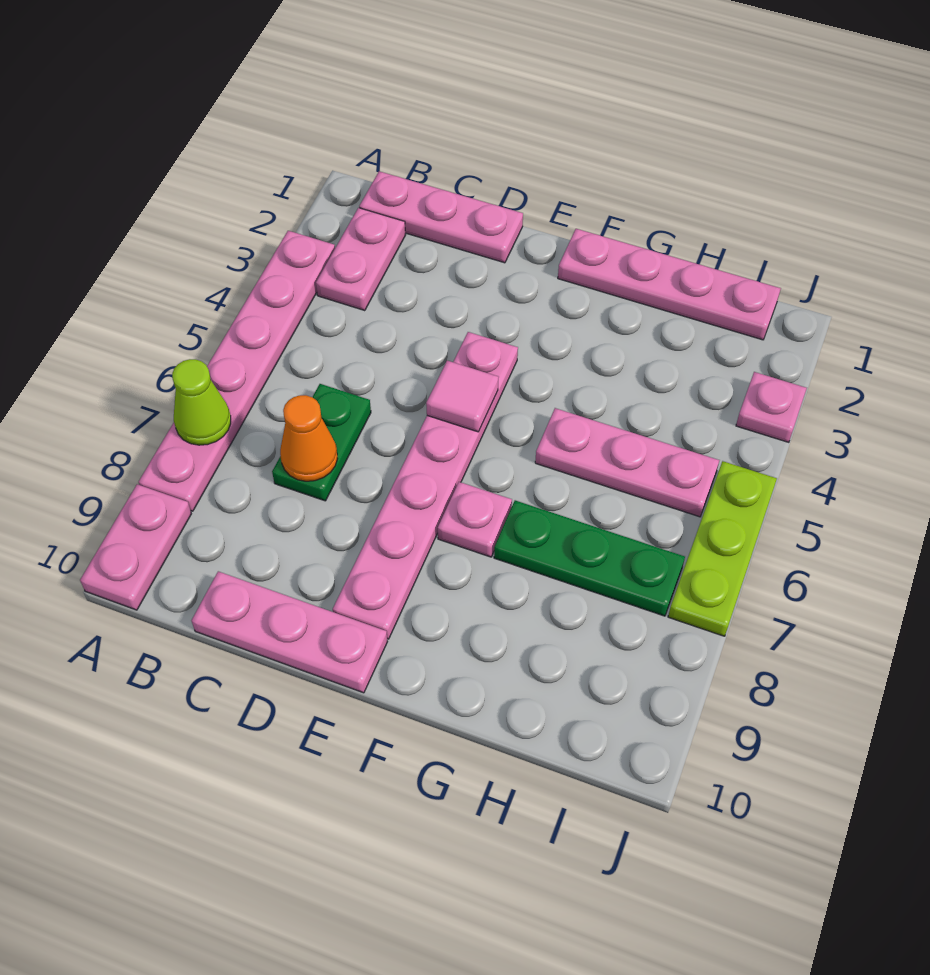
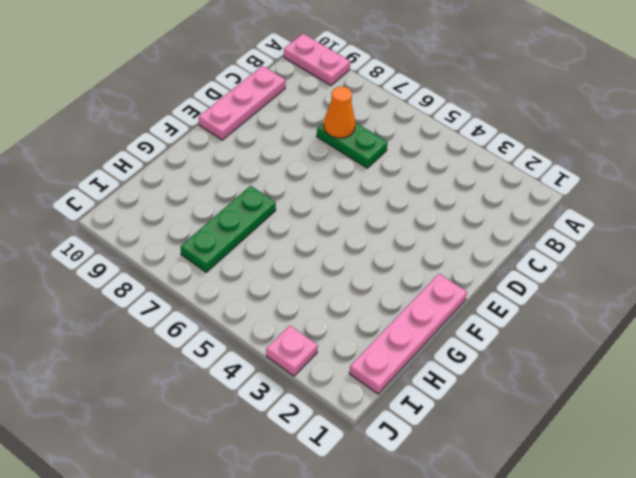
none -> pink plate A3:A8 level 1
none -> pink plate B1:D1 level 1
none -> pink plate B2:B3 level 1

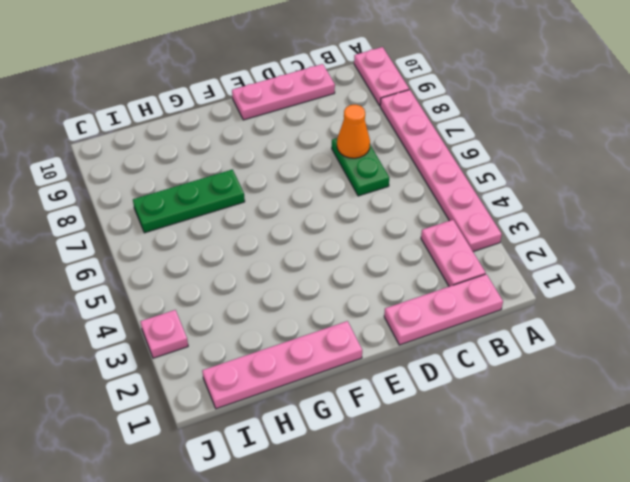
none -> pink plate E4:E9 level 1
none -> pink plate F7 level 1
none -> pink plate G5:I5 level 1

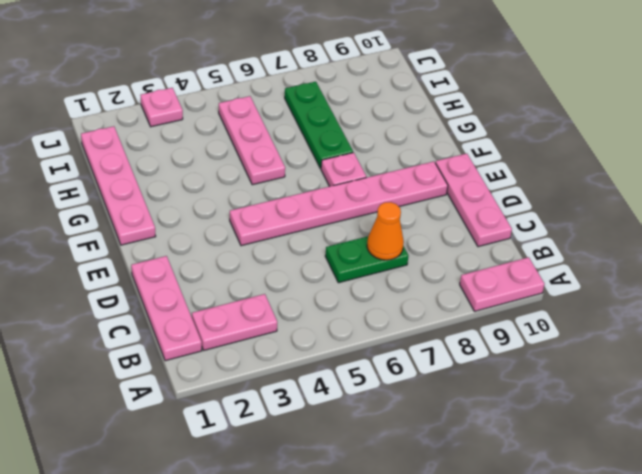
none -> pink plate A3:A8 level 1
none -> lime plate J5:J7 level 1
none -> lime cone A7 level 2

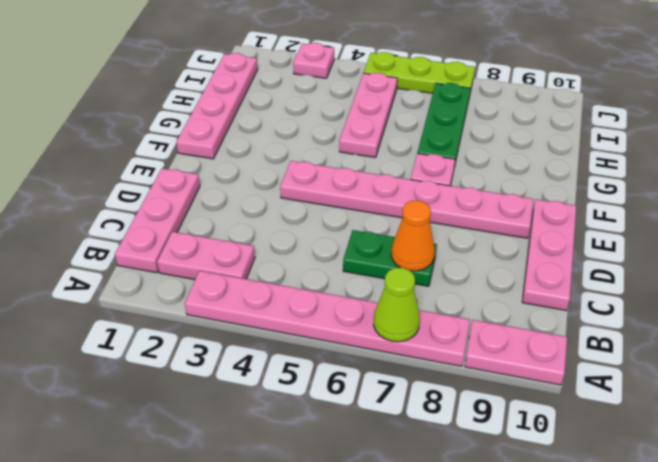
none -> pink tile E5 level 2

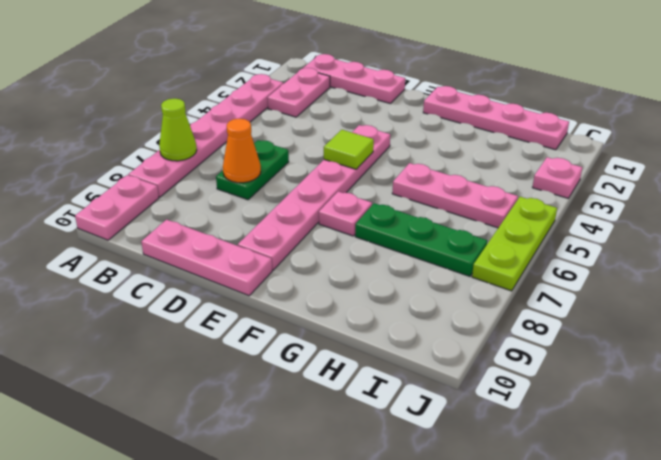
lime tile E5 level 2 -> pink tile E5 level 2

